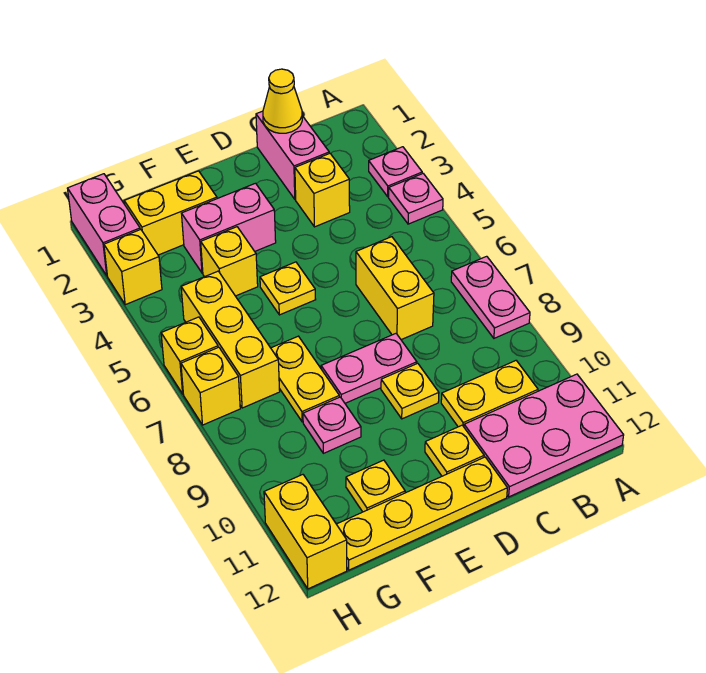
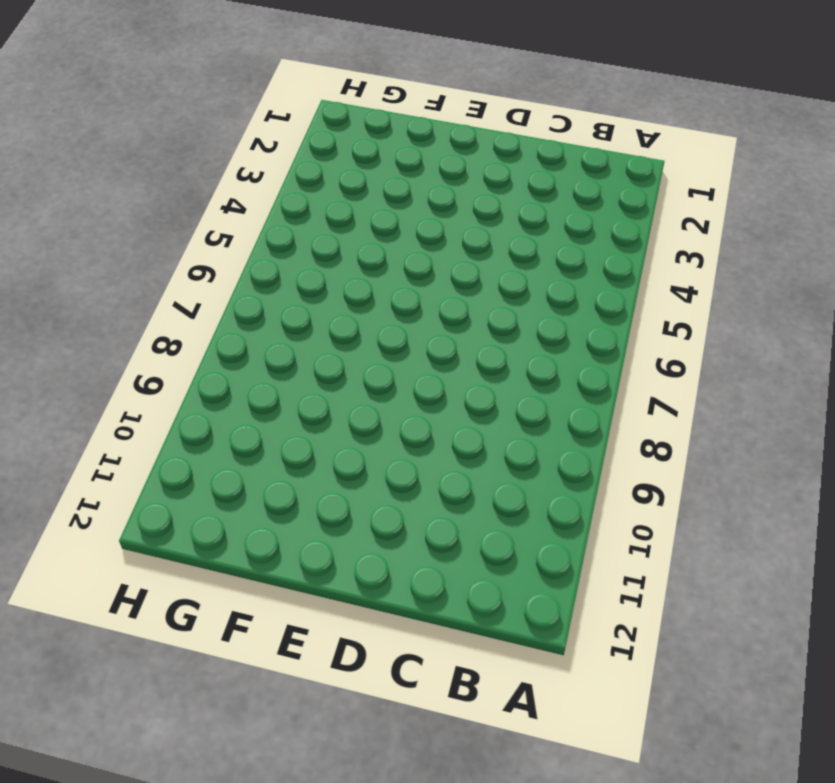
none -> pink plate A3 level 1
none -> pink plate A4 level 1
none -> pink plate A7:A8 level 1

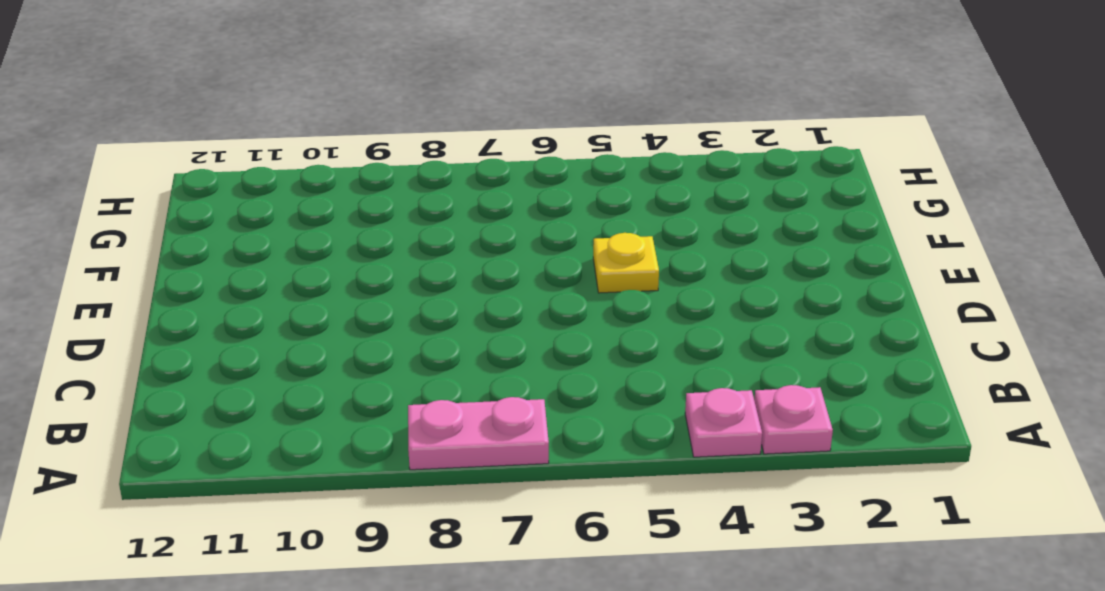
none -> pink plate A11:C12 level 1
none -> yellow plate B10:C10 level 1
none -> pink brick C1:C2 level 1

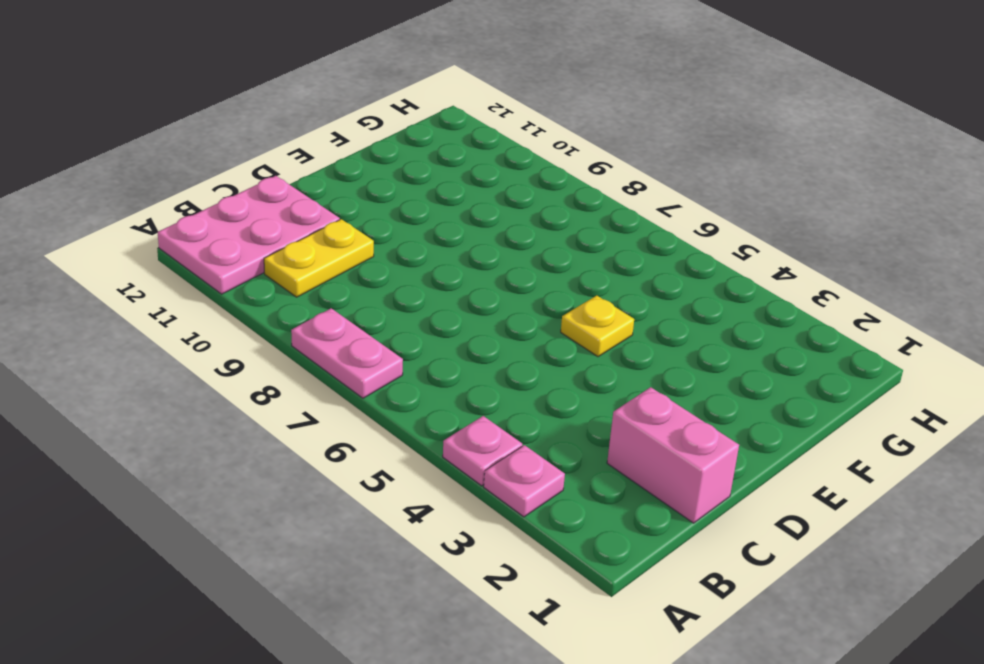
none -> yellow brick C3 level 1
none -> yellow brick C6:C7 level 1
none -> pink plate D8:E8 level 1

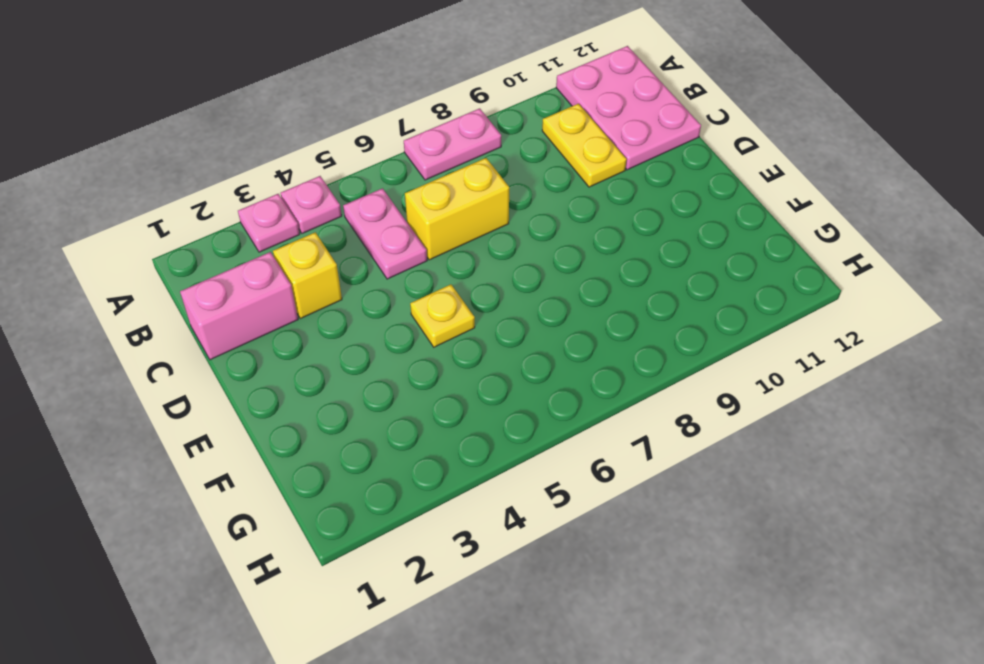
pink plate B5:C5 level 1 -> pink plate D8:E8 level 1
none -> yellow plate D9 level 1
none -> yellow plate D11 level 1
none -> yellow plate D12:G12 level 1

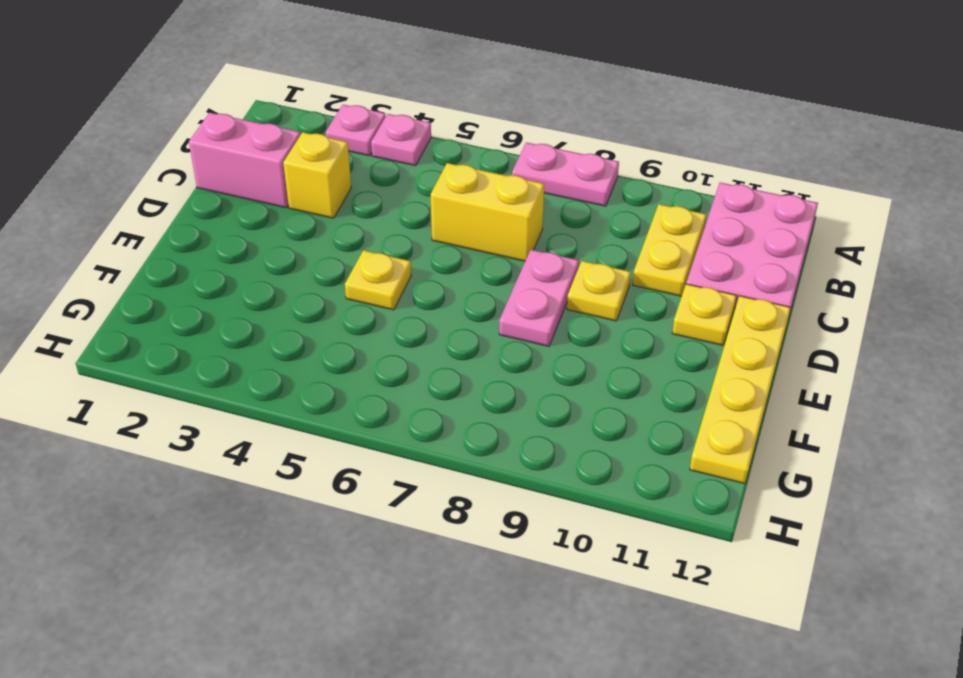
none -> pink brick E3:F3 level 1
none -> yellow brick F2:G2 level 1
none -> yellow brick F4 level 1

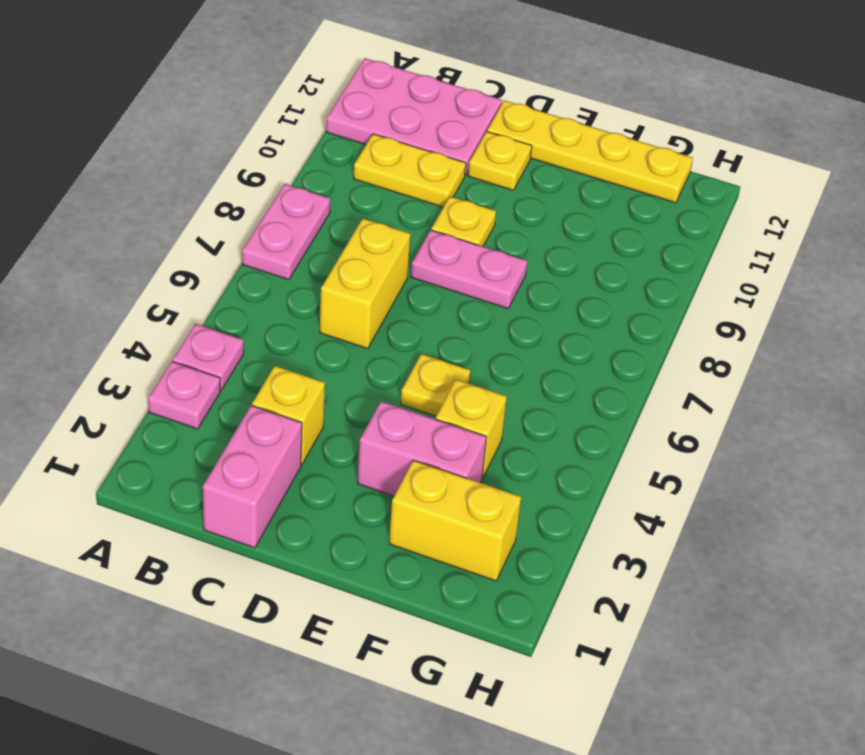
none -> yellow plate F7:F8 level 1
none -> pink plate F9 level 1
none -> yellow plate F11 level 1

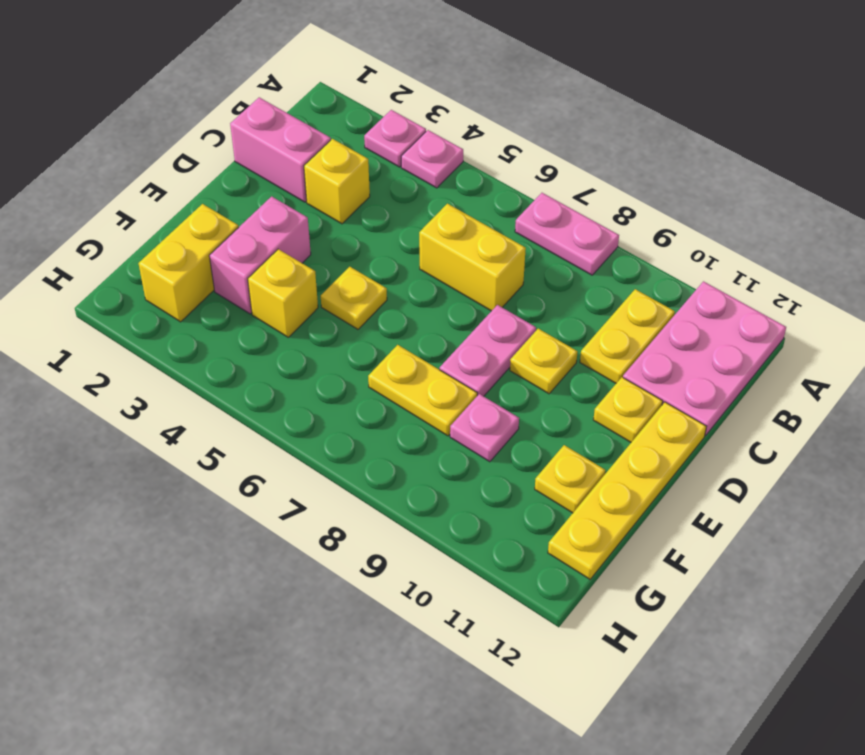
none -> yellow brick G5:G7 level 1
none -> pink brick H1:H2 level 1
none -> yellow brick H3 level 1

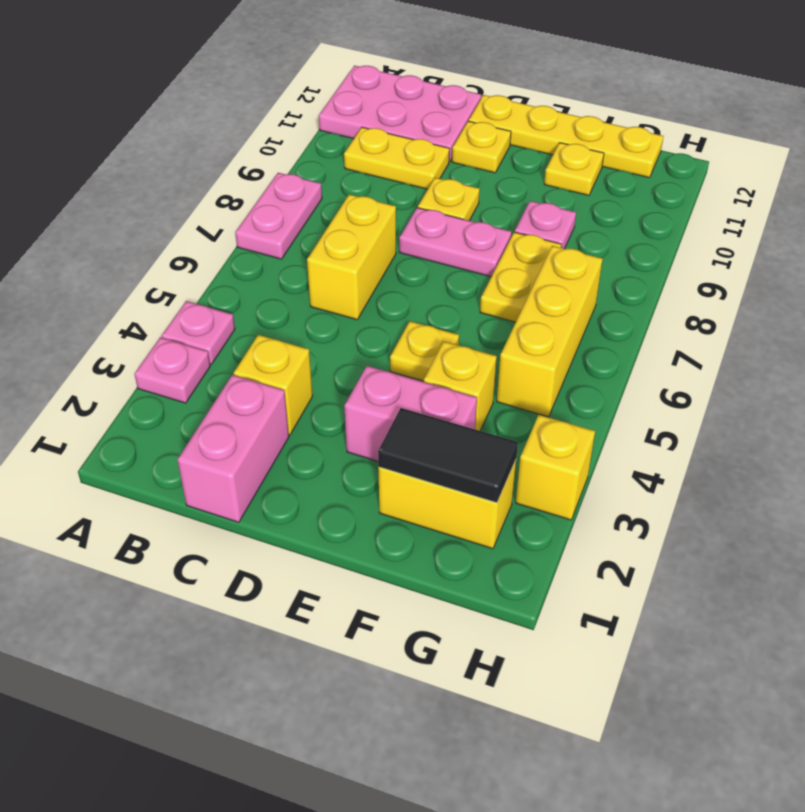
black tile F2:G2 level 2 -> none
none -> pink brick H1:H2 level 1
none -> yellow brick H6 level 1
none -> yellow brick H7 level 1

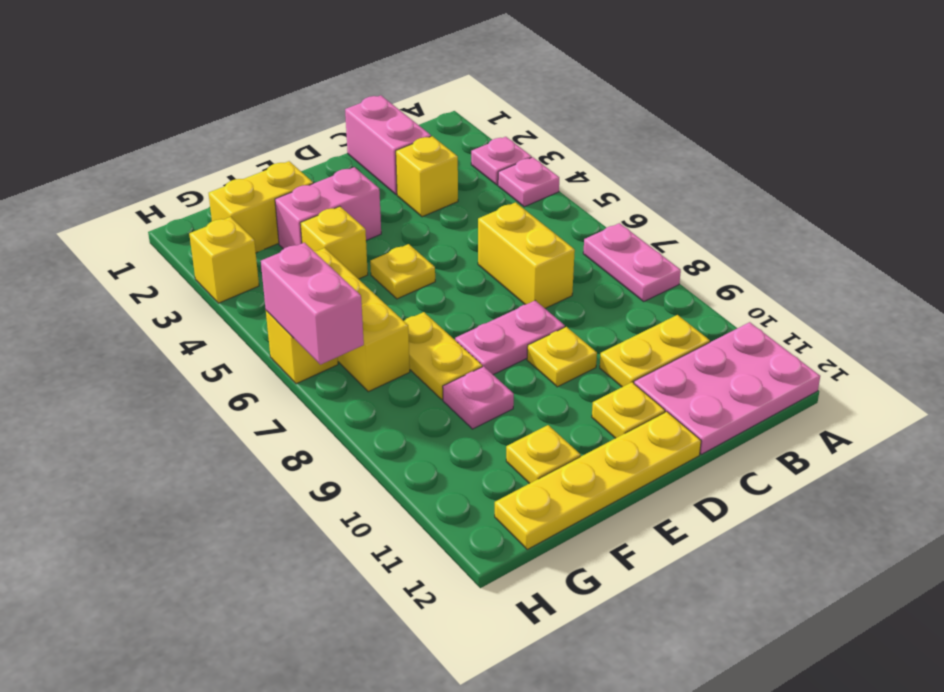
pink brick H6:H7 level 2 -> pink brick H1:H2 level 1
none -> yellow brick H7 level 1
none -> yellow brick H11:H12 level 1
none -> yellow cone C1 level 2

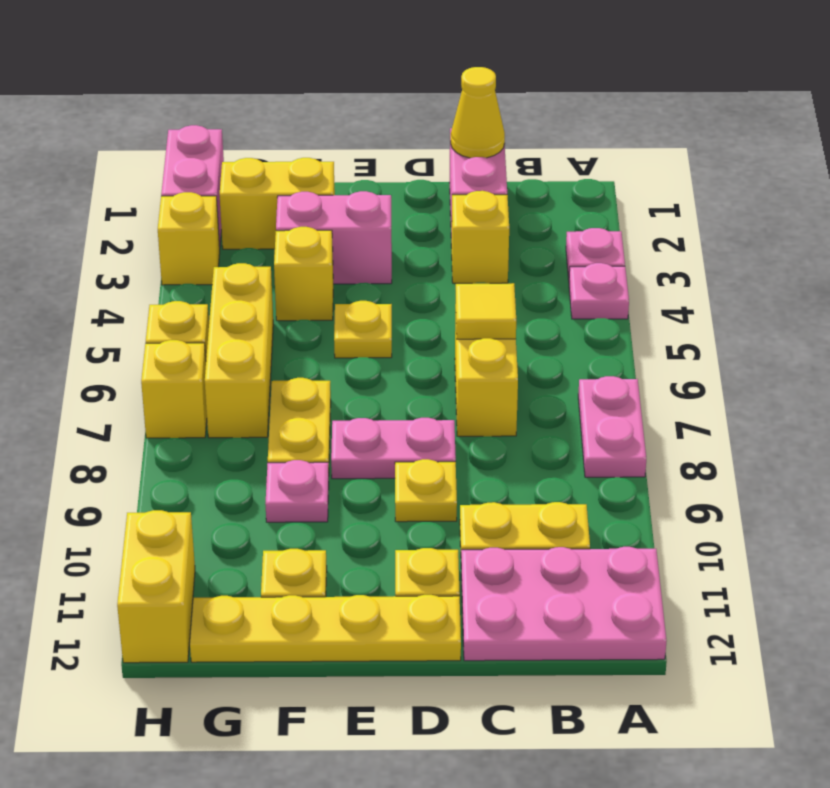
yellow tile C6 level 2 -> none

